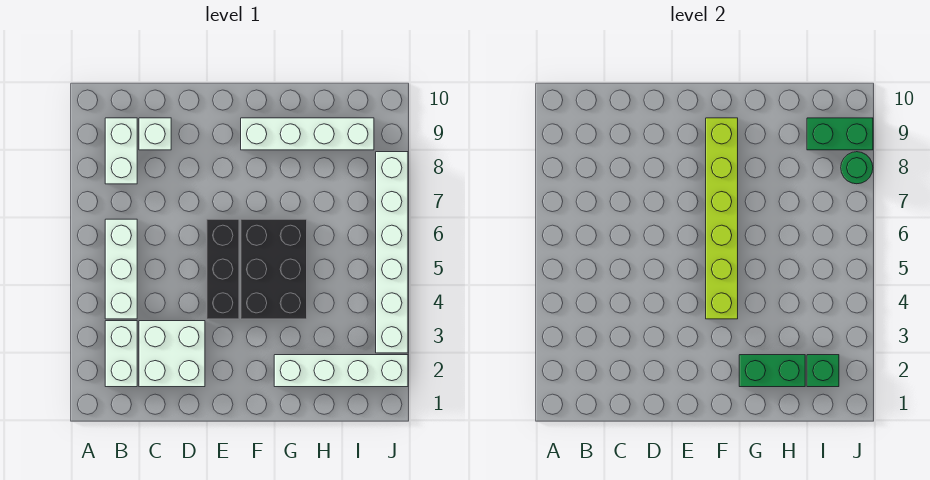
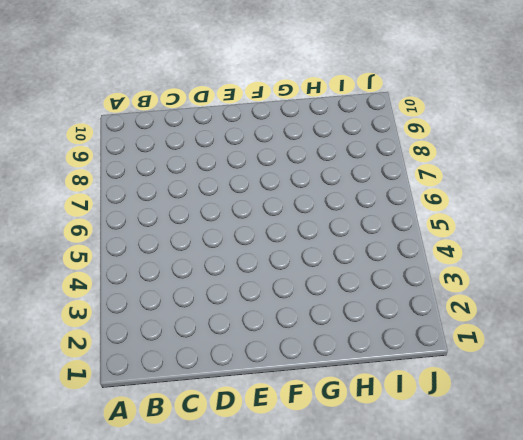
none -> white brick B2:B3 level 1
none -> white brick B4:B6 level 1
none -> white brick B8:B9 level 1

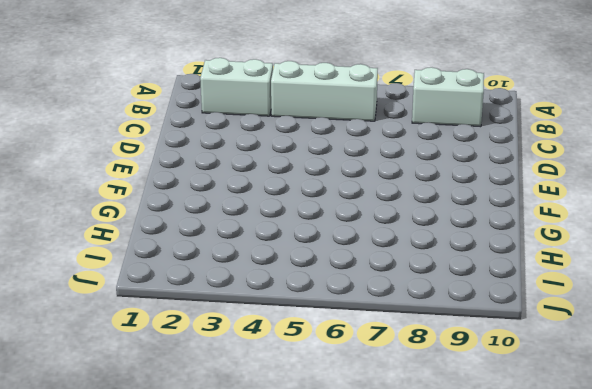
none -> white brick C2:D3 level 1
none -> white brick C9 level 1
none -> black brick E4:E6 level 1

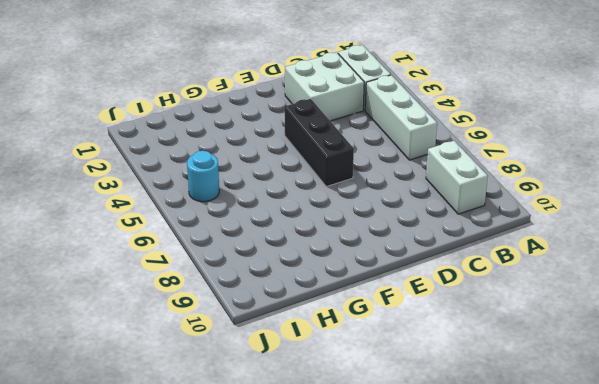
cyan round brick I5 level 1 -> none
none -> white brick C9 level 1
none -> black brick F4:G6 level 1
none -> white brick F9:I9 level 1

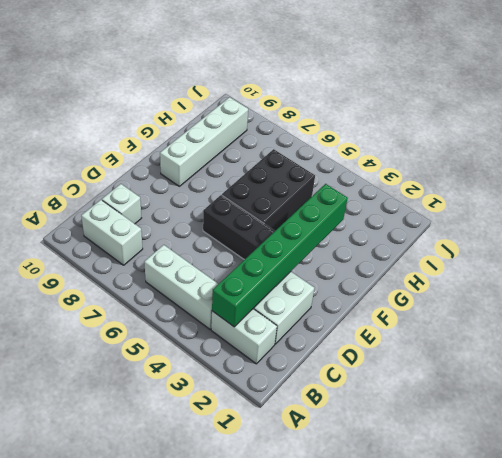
green brick B3:G3 level 2 -> none
black brick F5:H6 level 1 -> black brick F4:G6 level 1
none -> white brick G2:J2 level 1
none -> white brick J3:J8 level 1
none -> lime brick F4:F9 level 2

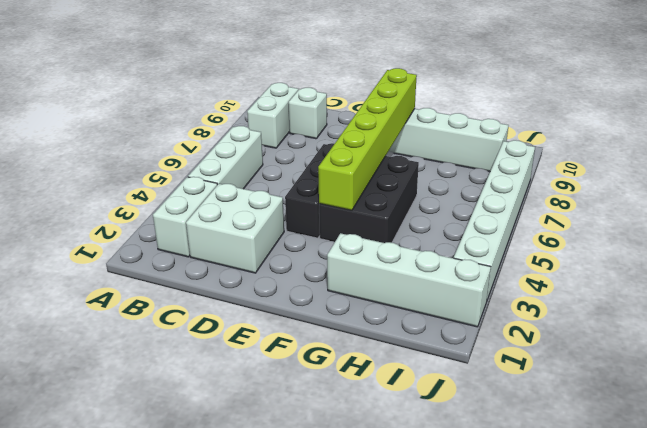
none -> green brick G2:H2 level 2
none -> green brick I2 level 2
none -> green brick I9:J9 level 2

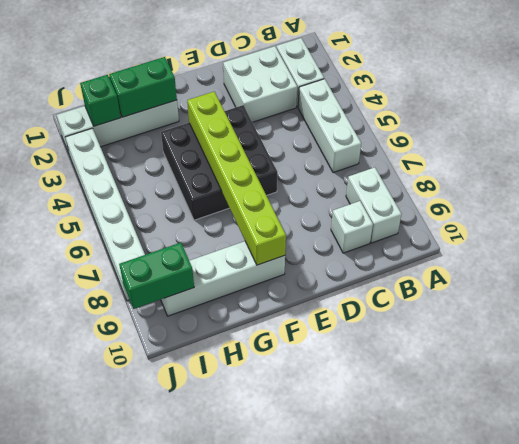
none -> green round brick J8 level 2

